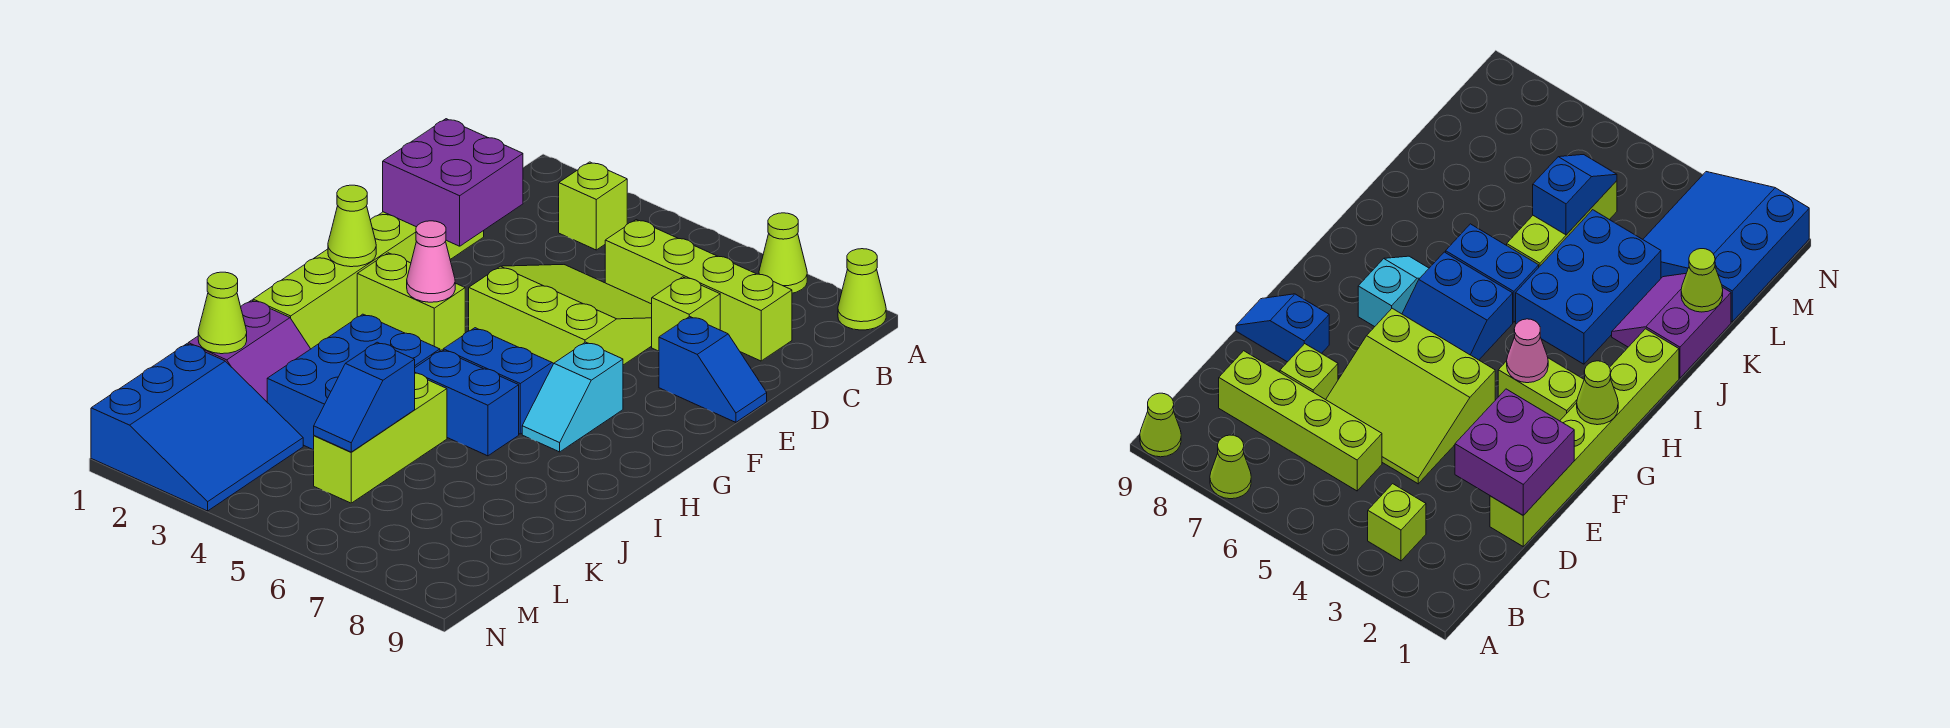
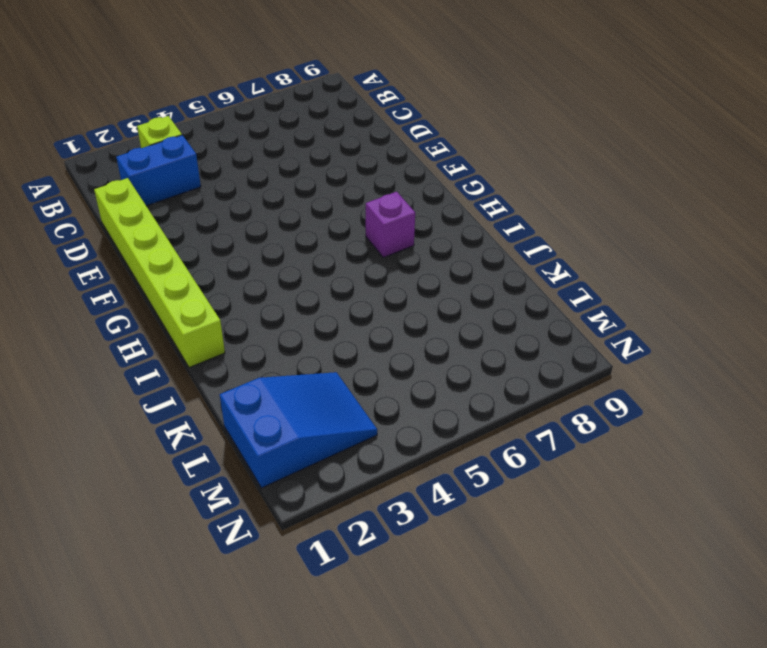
blue brick C2:C3 level 1 -> blue brick I5:I6 level 1
purple brick H7 level 1 -> cyan slope G7:H7 level 1 top G
blue slope L1:M3 level 1 top 1 -> blue slope L1:N3 level 1 top 1
none -> lime cone A7 level 1
none -> lime cone A9 level 1
none -> lime brick C5:C8 level 1

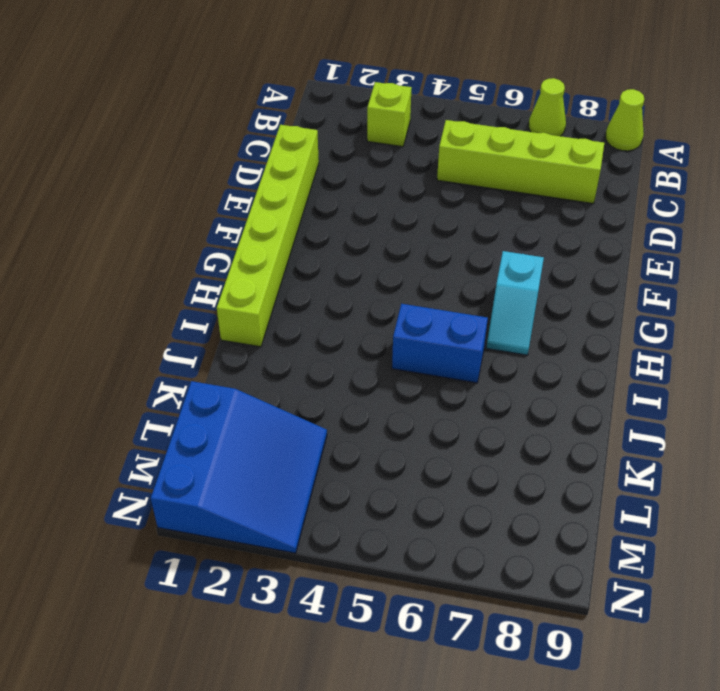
none -> lime slope D4:F6 level 1 top F
none -> lime brick D7 level 1
none -> blue slope E8:E9 level 1 top 8

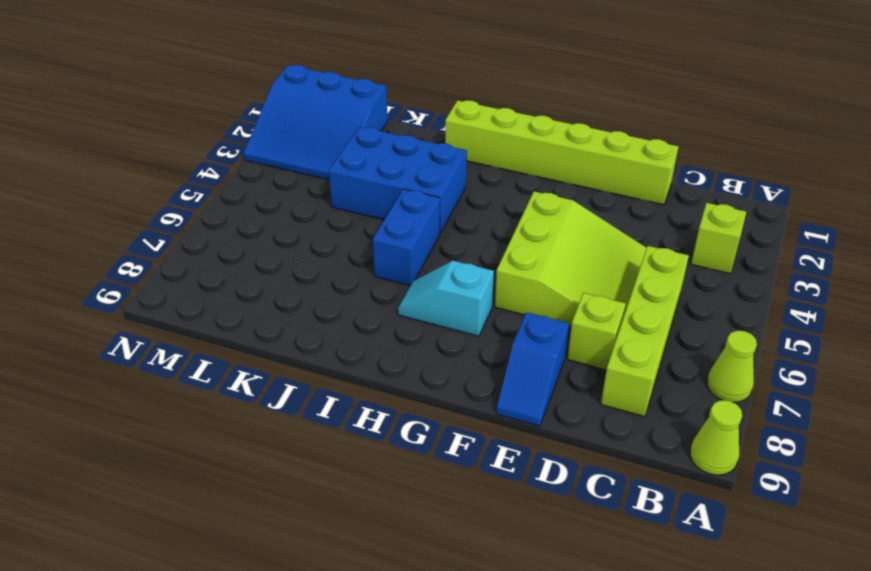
none -> lime brick G2:G3 level 1
none -> blue slope G5:H6 level 1 top H
none -> purple slope J1:K2 level 1 top 1

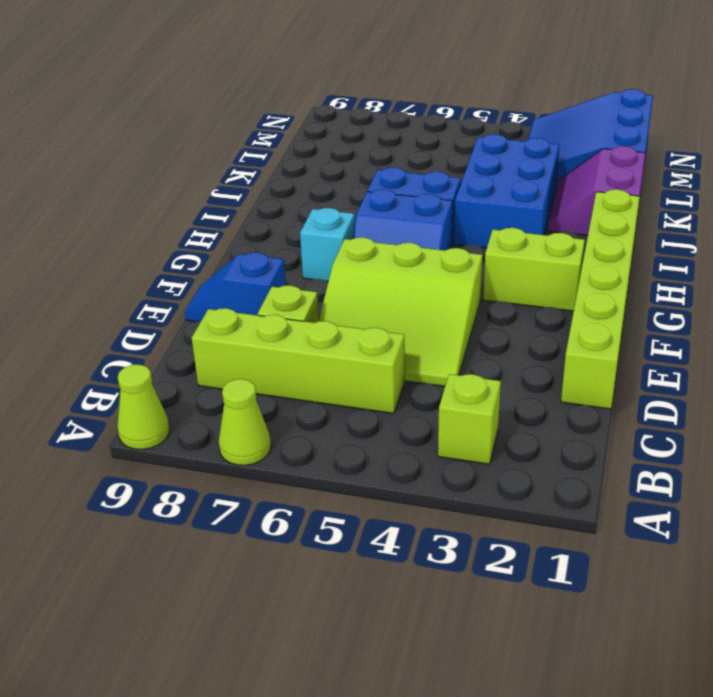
none -> lime brick J5:L5 level 1
none -> purple brick D1:E2 level 2
none -> lime cone G1 level 2

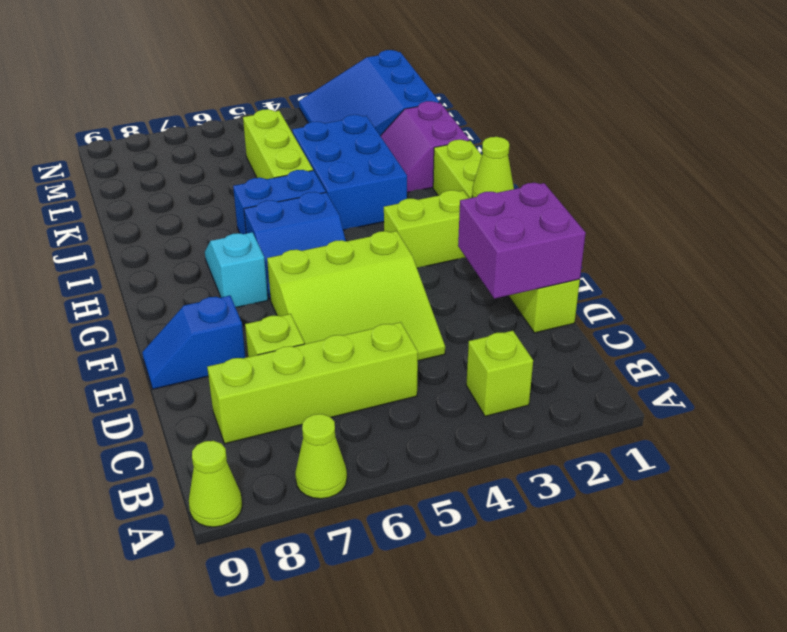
none -> pink cone G3 level 2
none -> lime cone K1 level 2
none -> blue slope K5:L5 level 2 top K

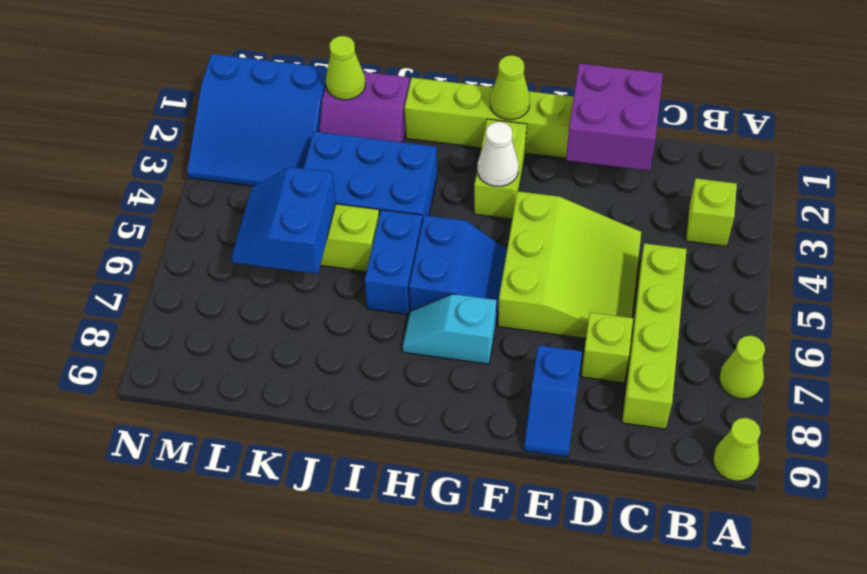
white cone G3 level 2 -> pink cone G3 level 2
blue slope K5:L6 level 2 top K -> blue slope K5:L5 level 2 top K

